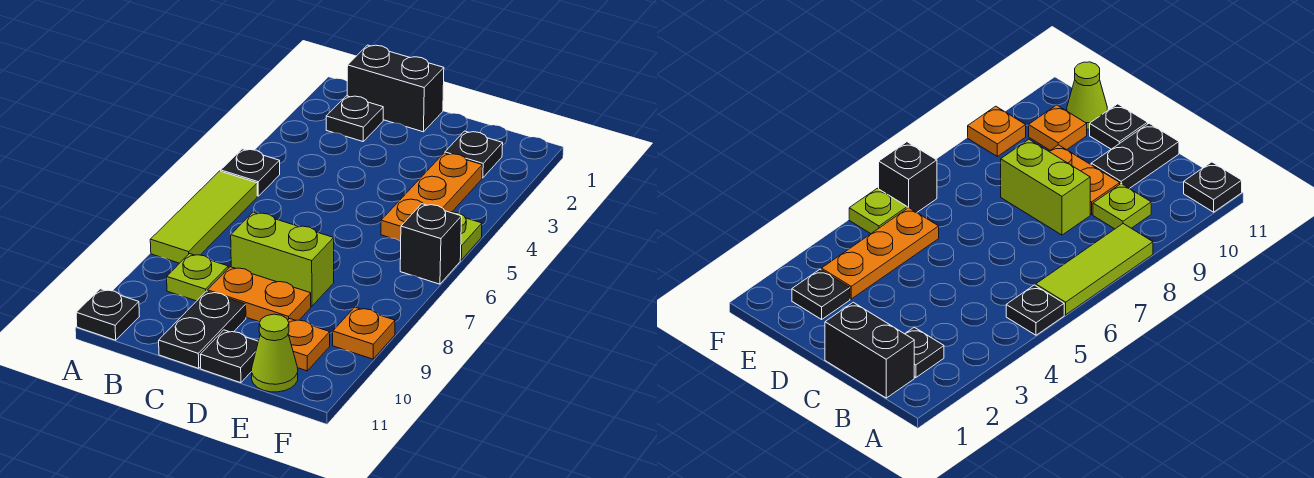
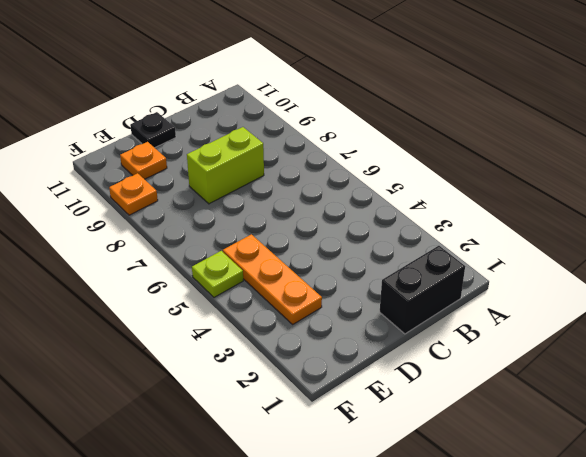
none -> black plate A5 level 1
none -> lime tile A6:A8 level 1
none -> black plate A11 level 1

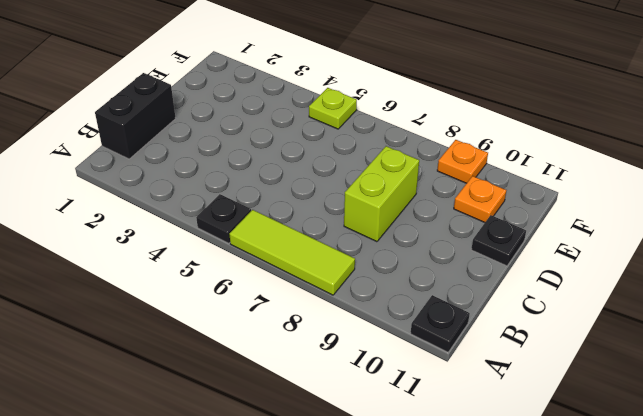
none -> black plate B2 level 1
none -> lime plate B9 level 1
none -> orange plate C9:D9 level 1

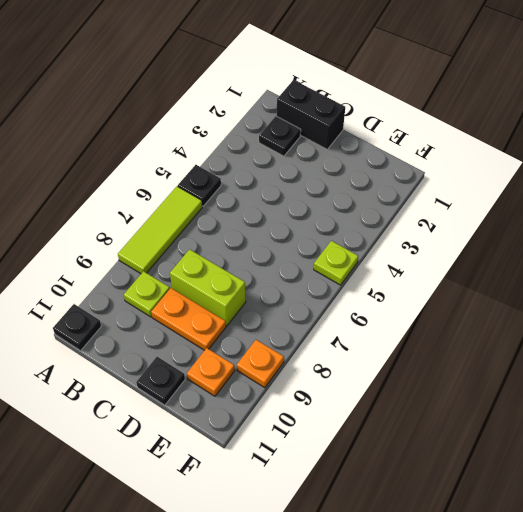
none -> black plate C10:C11 level 1
none -> black plate E2 level 1
none -> orange plate E3:E5 level 1

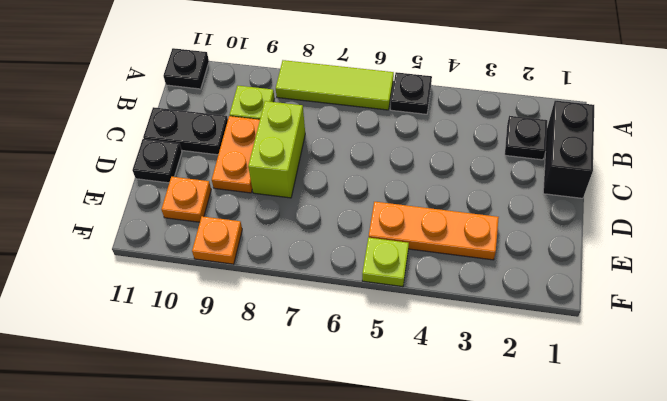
none -> black plate E2 level 1
none -> lime cone E11 level 1
none -> black brick F6 level 1

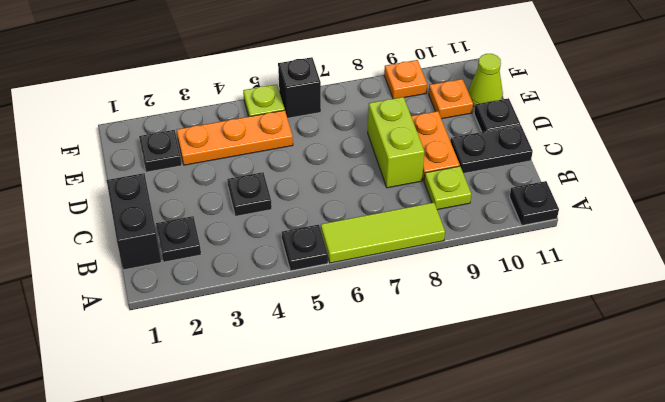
black plate C4 level 1 -> none

